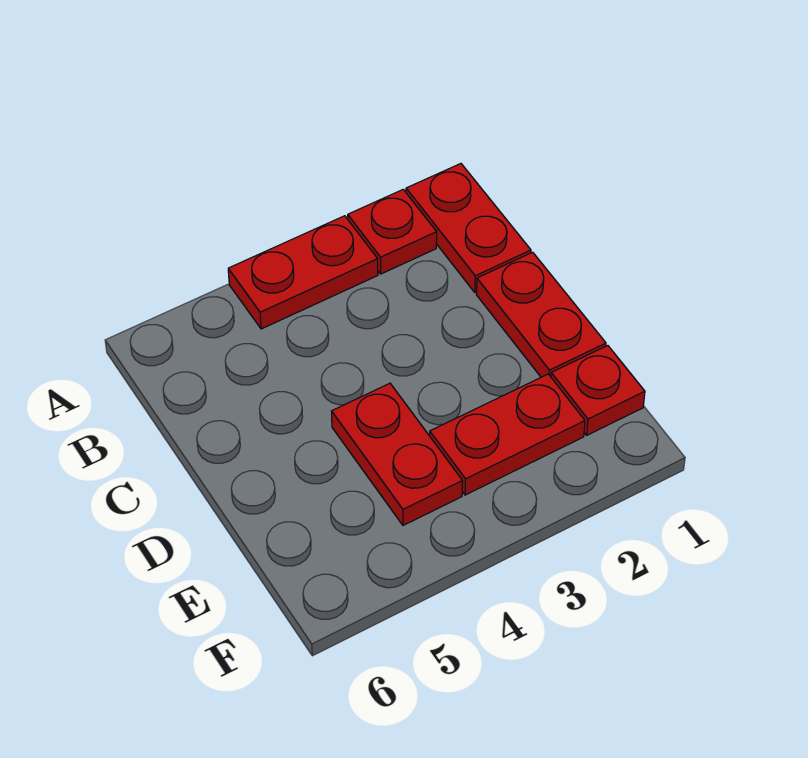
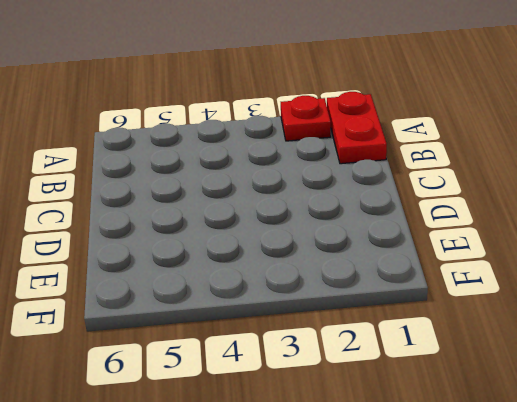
none -> red plate A3:A4 level 1
none -> red plate C1:D1 level 1

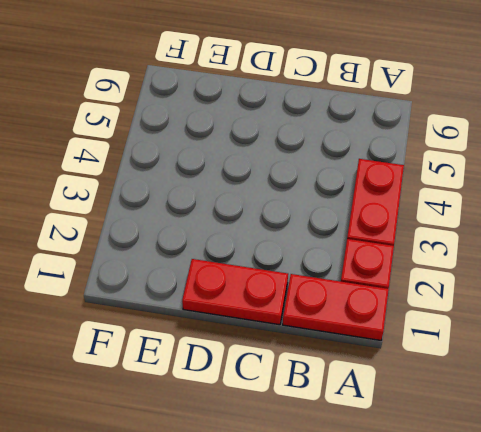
none -> red plate D4:E4 level 1
none -> red plate E1 level 1

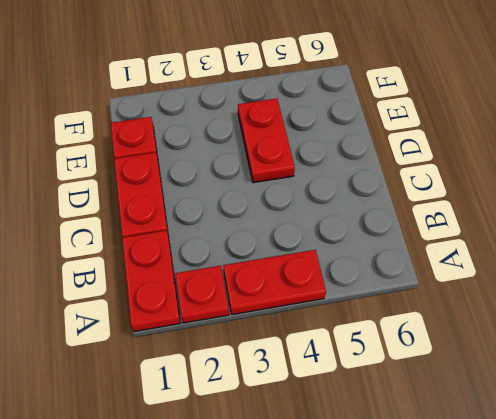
none -> red plate E2:E3 level 1

